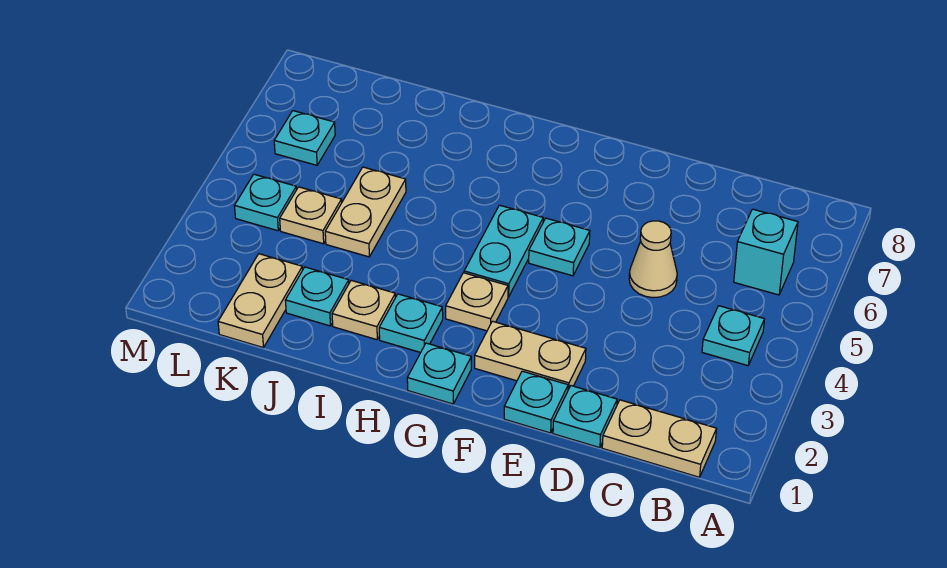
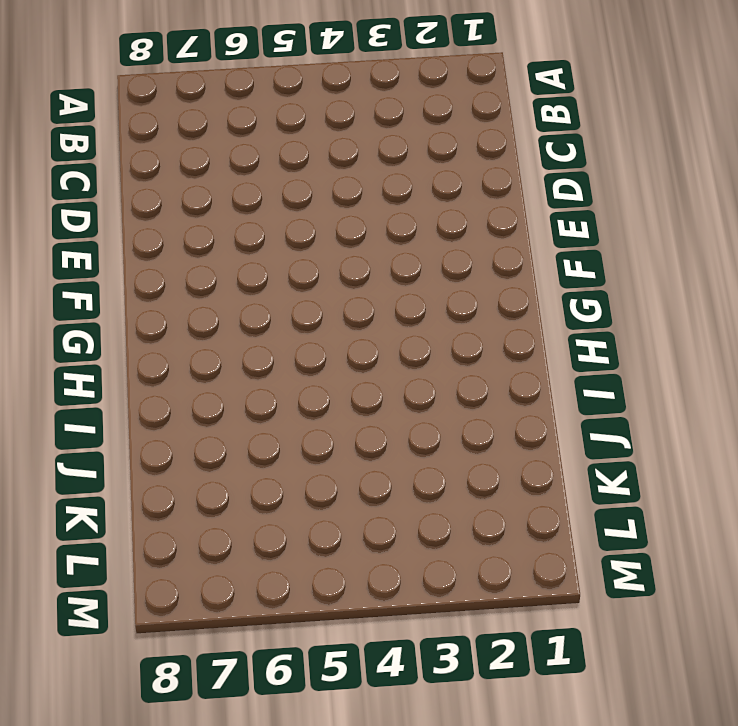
none -> tan plate B1:C1 level 1
none -> cyan plate B4 level 1
none -> cyan brick B6 level 1

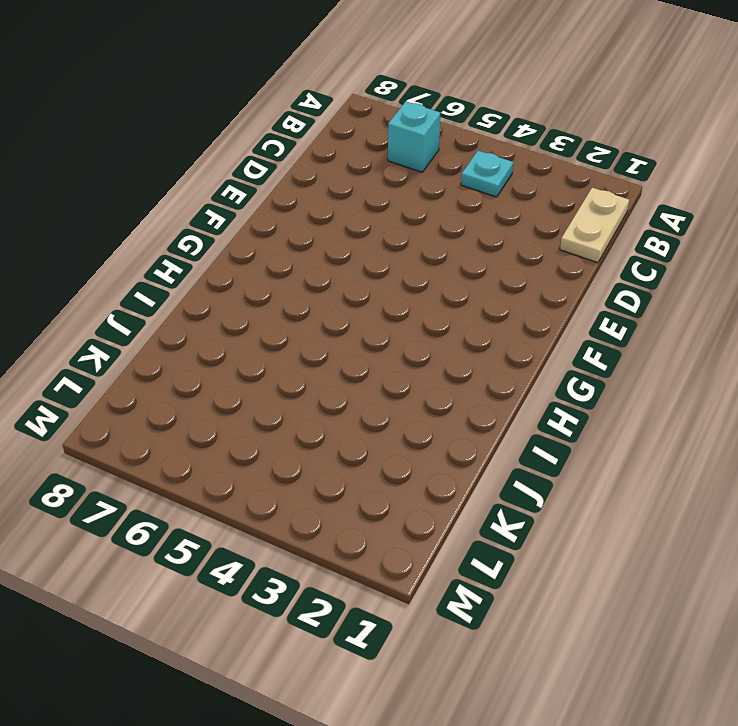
none -> cyan plate D1 level 1
none -> tan cone D5 level 1
none -> cyan plate E1 level 1

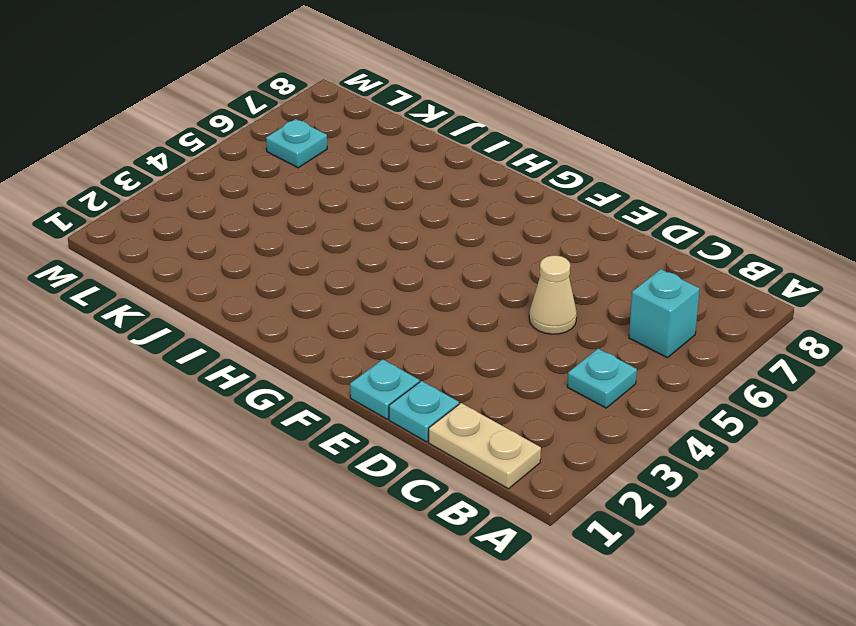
none -> tan plate E2:F2 level 1
none -> cyan plate F5 level 1
none -> cyan plate G1 level 1

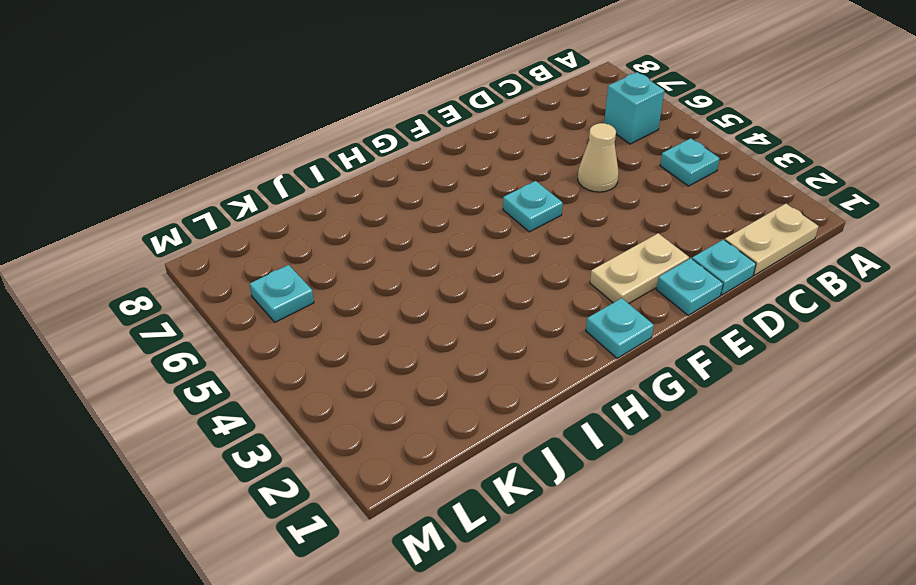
none -> tan plate G3 level 1
none -> cyan plate G4:G5 level 1
none -> cyan plate H2 level 1

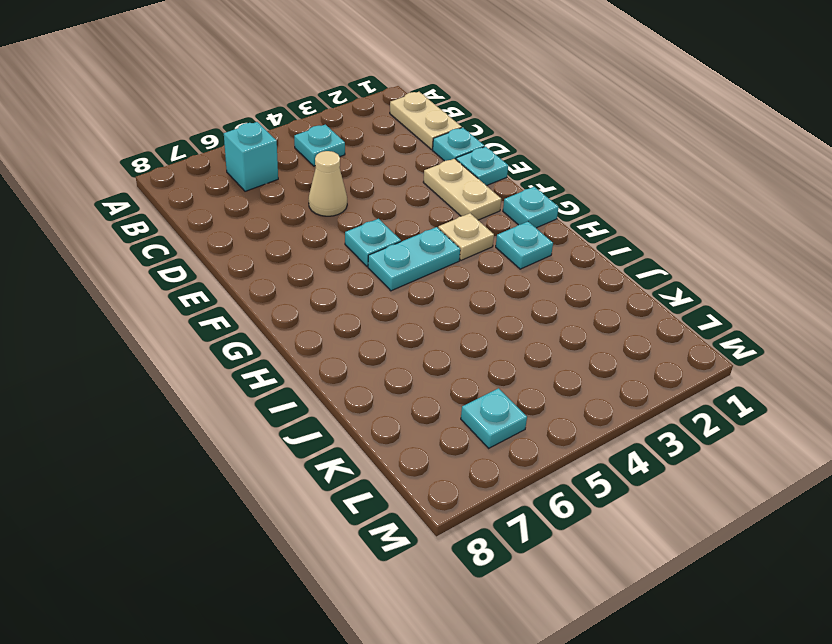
none -> tan plate I2 level 1
none -> cyan plate J2 level 1
none -> tan plate J4:J5 level 1

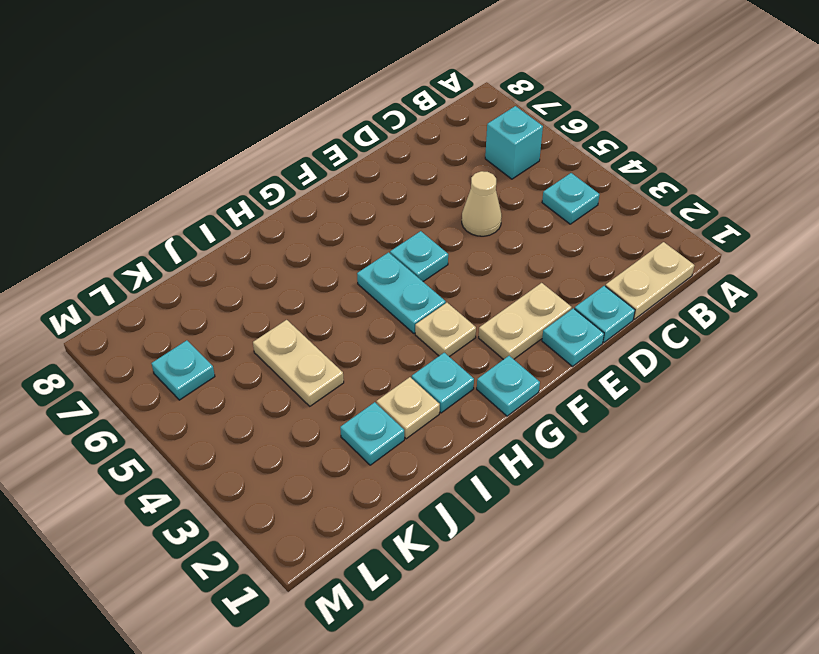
none -> tan plate K1:K2 level 1
none -> tan plate K4 level 1
none -> cyan plate L4 level 1

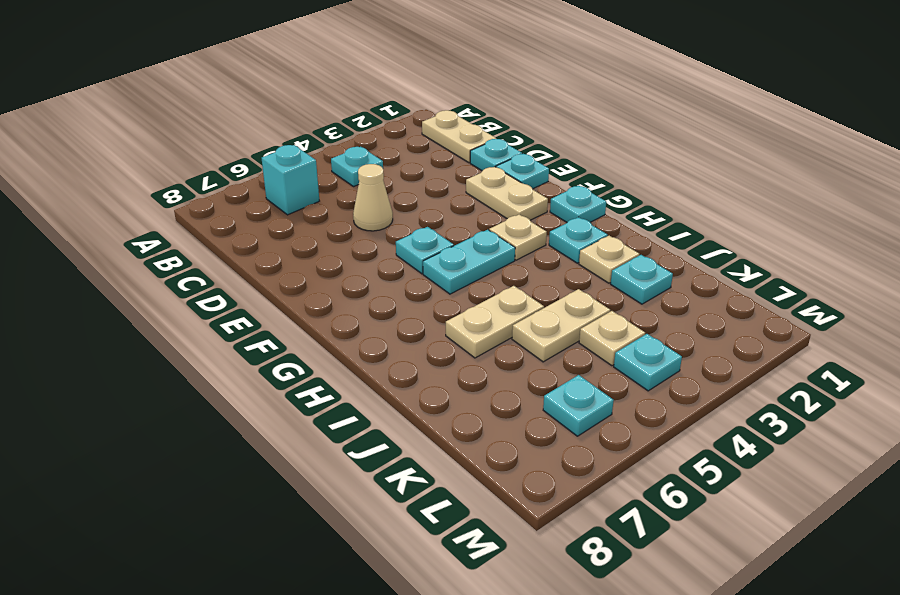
tan plate I5:I6 level 1 -> tan plate K1:K2 level 1

